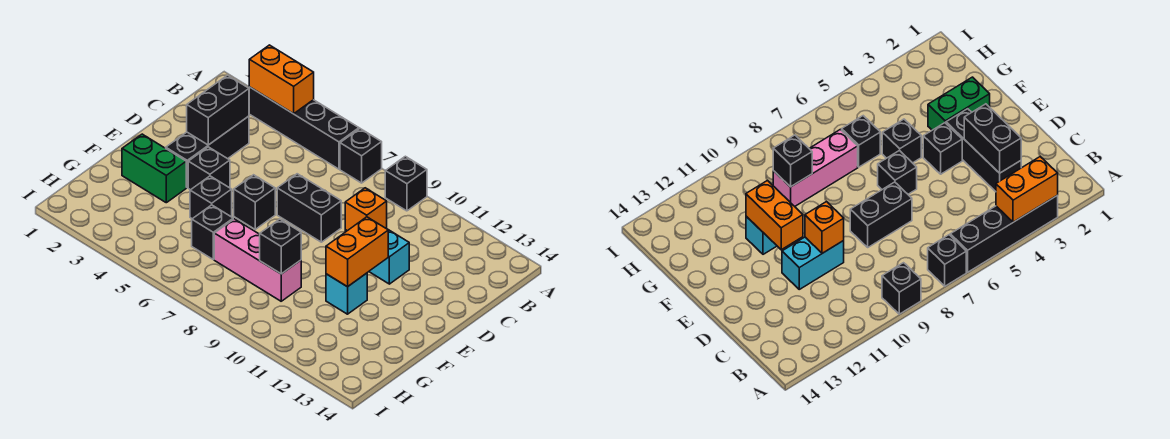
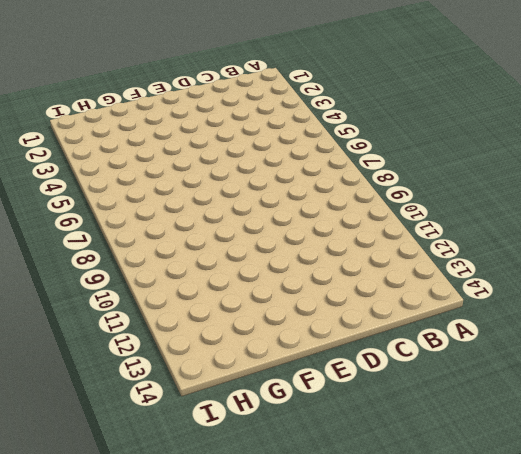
none -> black brick A3:A6 level 1
none -> black brick A7 level 1
none -> black brick A9 level 1

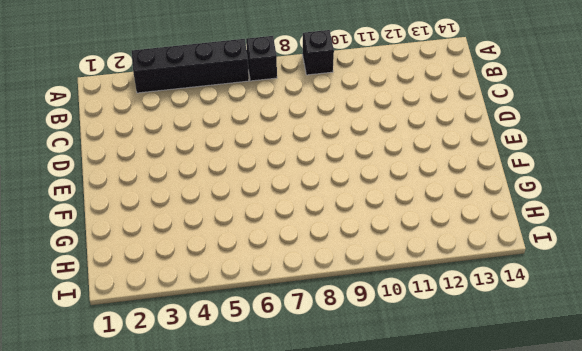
none -> black brick C3:E3 level 1
none -> black brick D7:D8 level 1
none -> cyan brick D10:D11 level 1

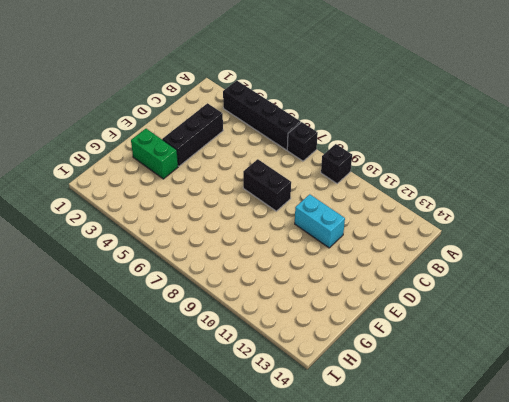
none -> black brick E4 level 1
none -> black brick E6 level 1
none -> black brick F5 level 1

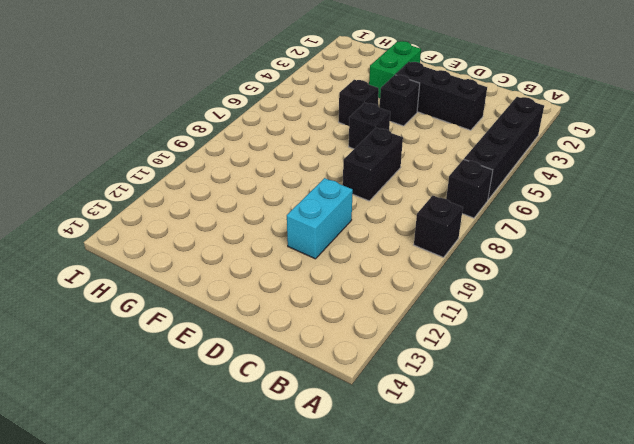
none -> cyan brick F11 level 1
none -> black brick G6 level 1
none -> pink brick G7:G9 level 1

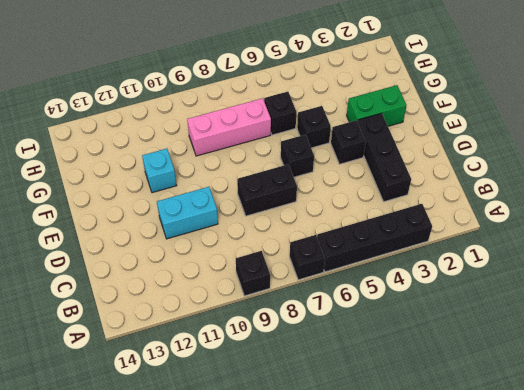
none -> orange brick A3:A4 level 2
none -> black brick C3:D3 level 2
none -> orange brick D10 level 2

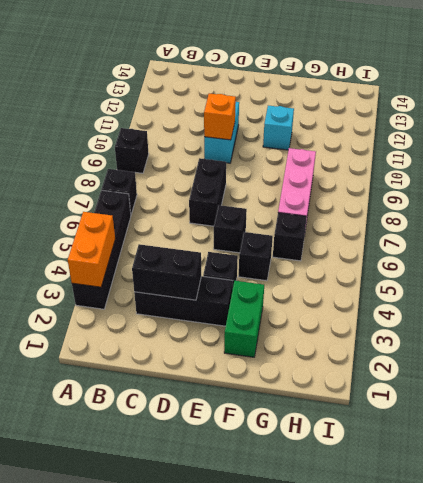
none -> orange brick E11:F11 level 2
none -> black brick G9 level 2

